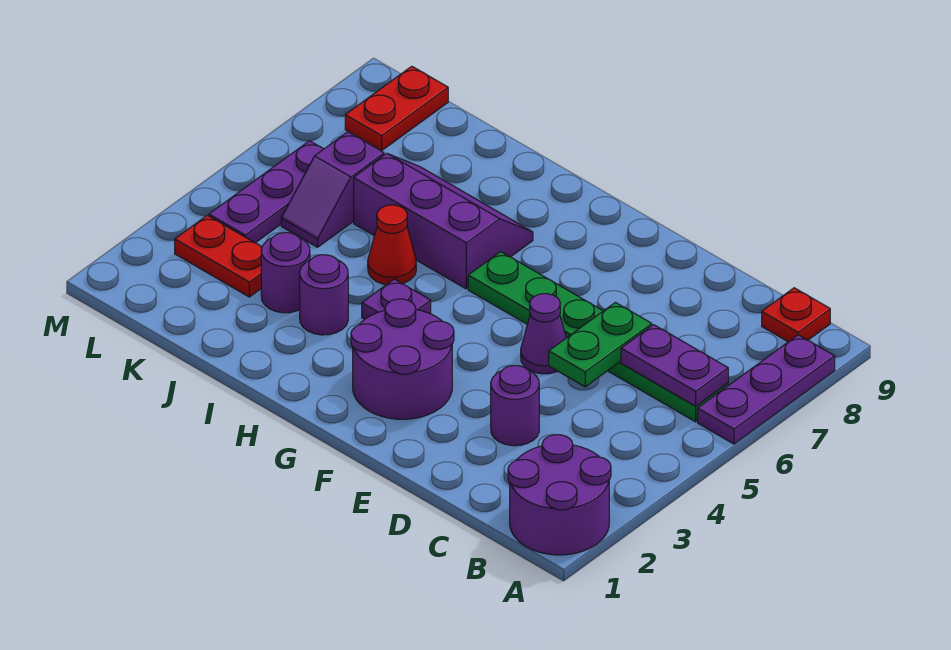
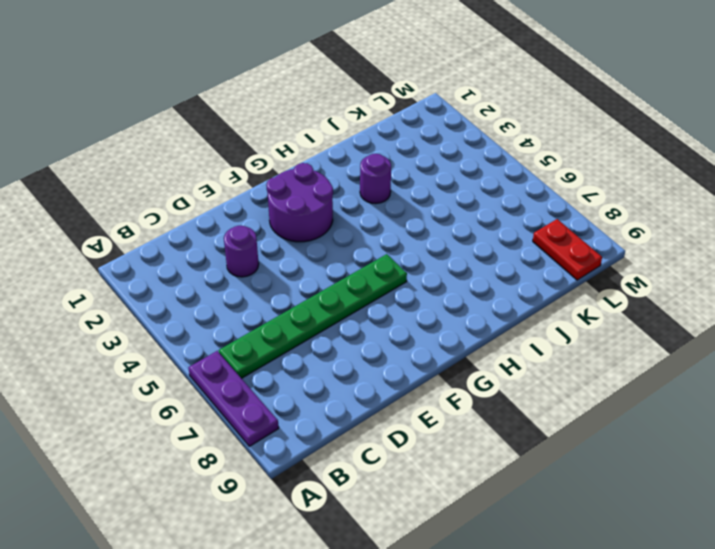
none -> purple round brick A1:B2 level 1
none -> red plate B9 level 1
none -> purple cone E5 level 1

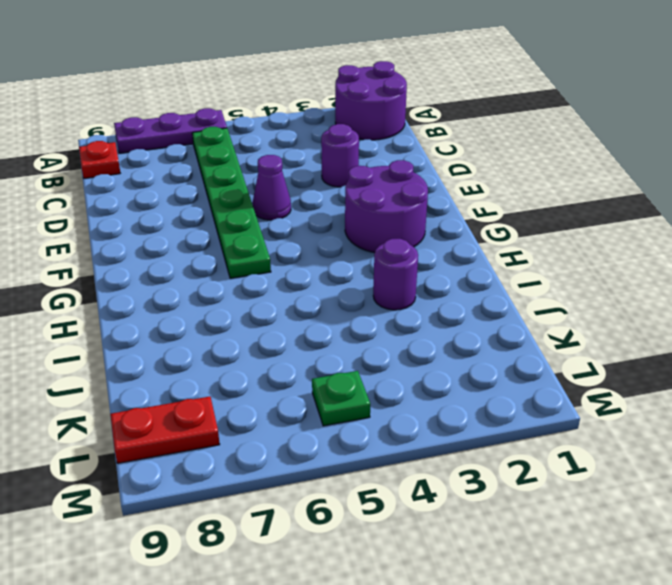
green plate L5 level 1 -> purple plate L4:L6 level 1
none -> purple plate H4 level 1
none -> purple slope H6:J7 level 1 top 6
none -> red cone I5 level 1

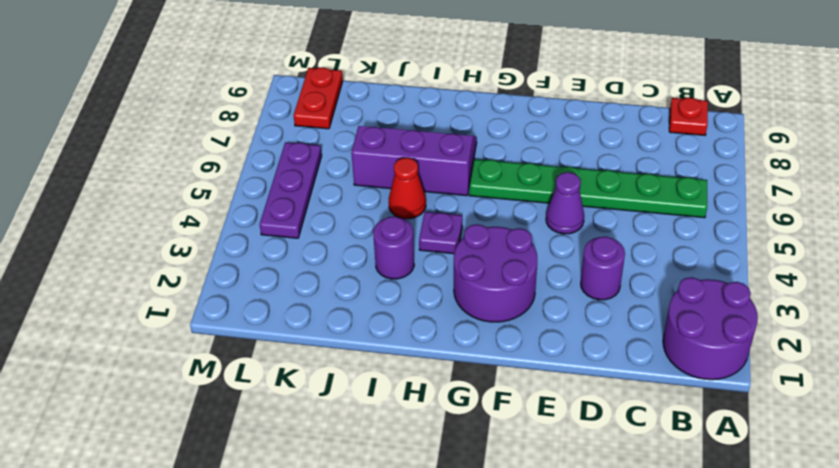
none -> purple plate A6:A8 level 1
none -> purple round brick J3 level 1
none -> red plate K3:L3 level 1

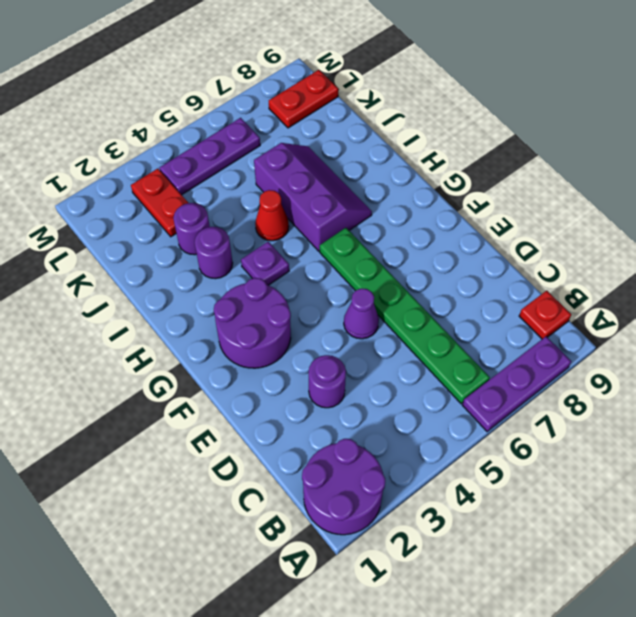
none -> purple slope K5:K6 level 1 top 6
none -> purple plate B6:C6 level 2
none -> green plate D5:D6 level 2

